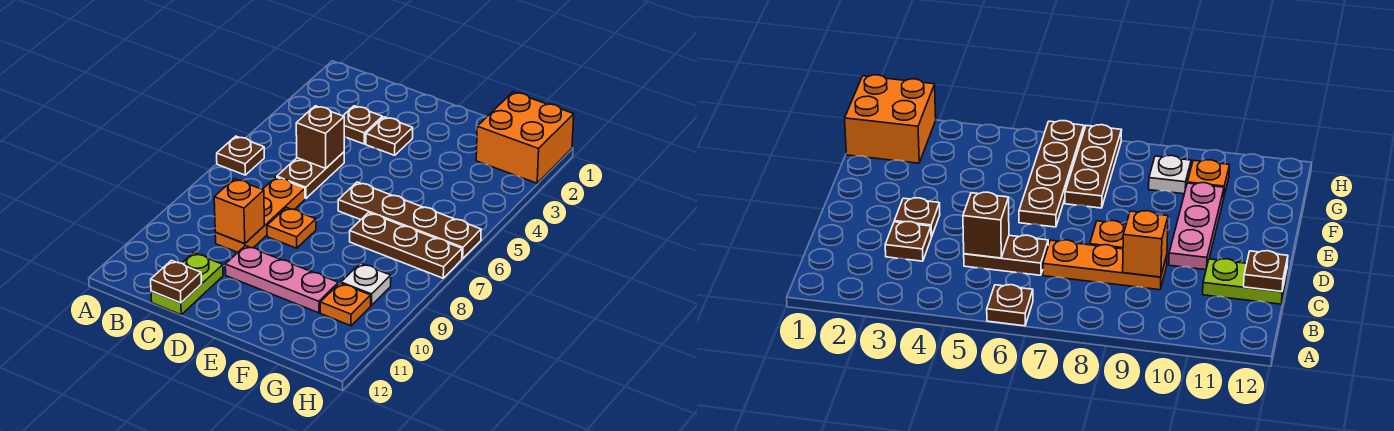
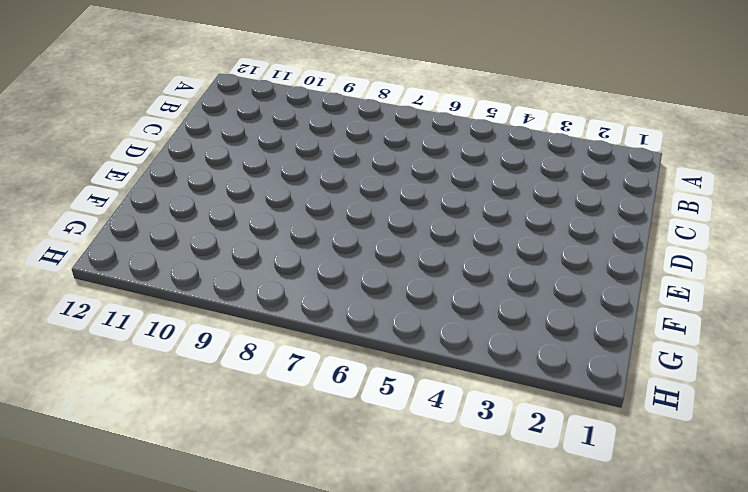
none -> brown plate A6 level 1
none -> brown plate C3 level 1
none -> brown plate C5:C6 level 1

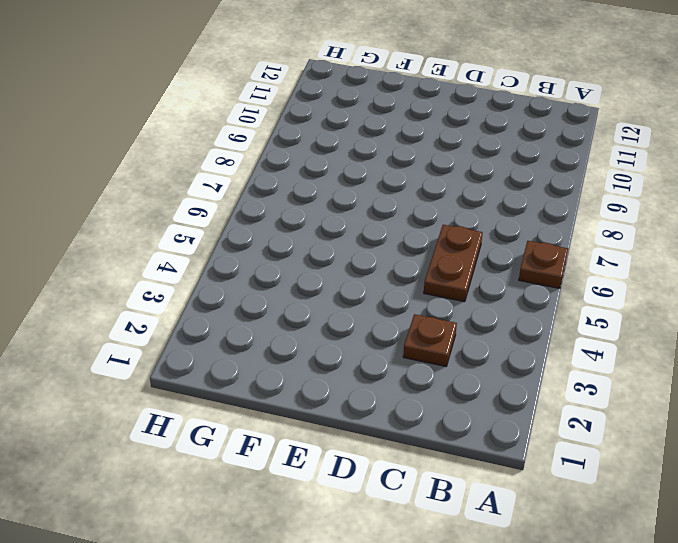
none -> orange plate C7:C9 level 1
none -> lime plate C11:C12 level 1
none -> brown plate D3 level 1

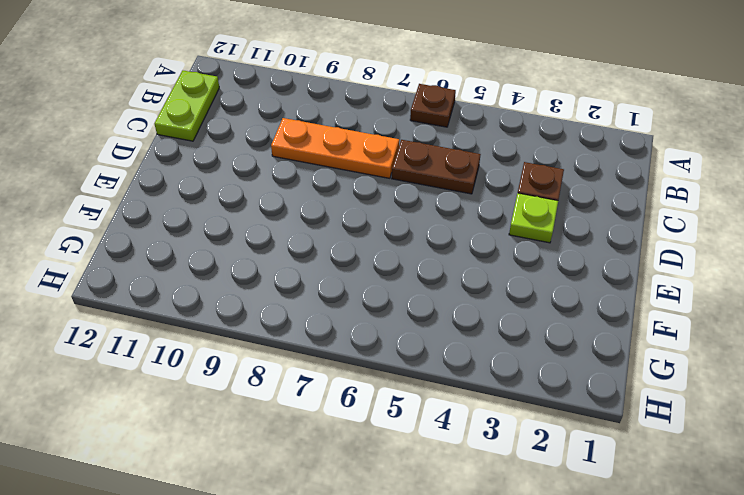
lime plate B12:C12 level 1 -> lime plate C11:C12 level 1
lime plate D3 level 1 -> brown plate D3 level 1
none -> orange plate D8 level 1
none -> pink plate D10:F10 level 1
none -> brown plate E6:H6 level 1

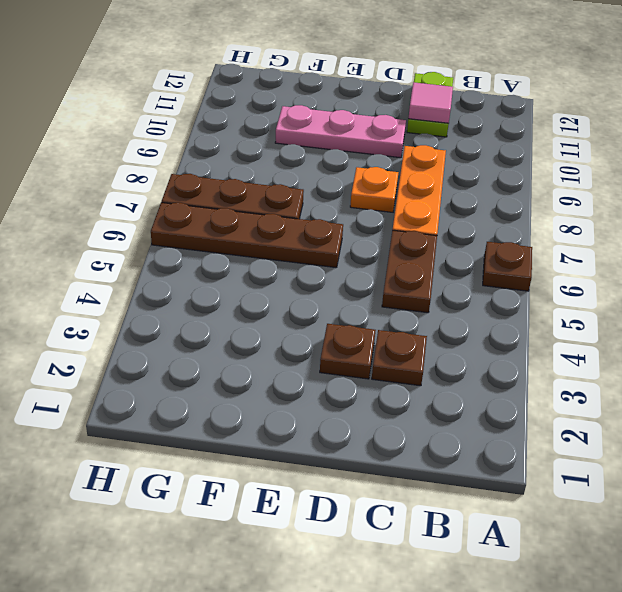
pink tile C11 level 2 -> none
none -> orange brick G1:H2 level 1
none -> white plate G9 level 1
none -> orange plate G10 level 1

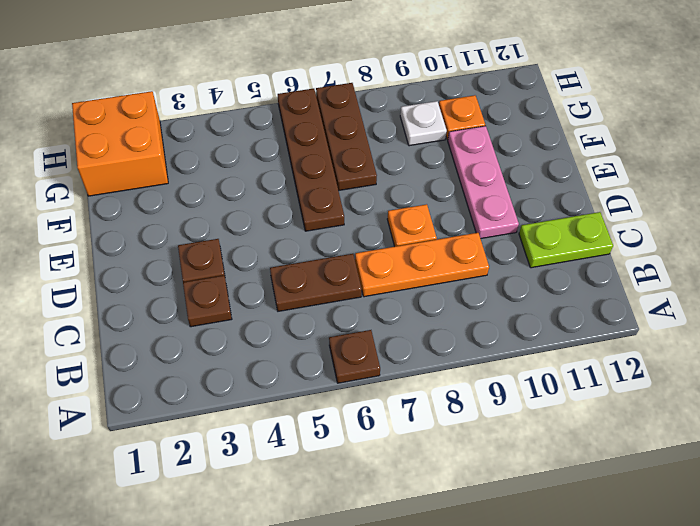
none -> brown brick C5 level 2
none -> orange brick C9 level 2
none -> brown plate C12 level 2

